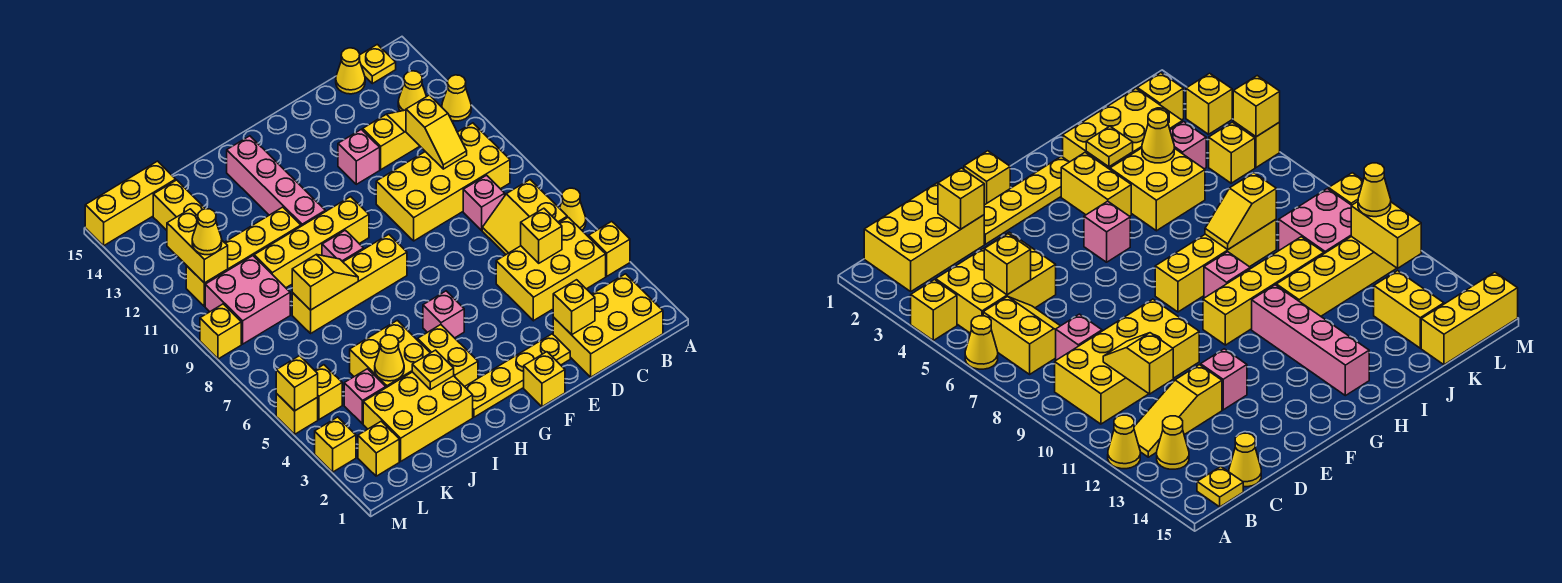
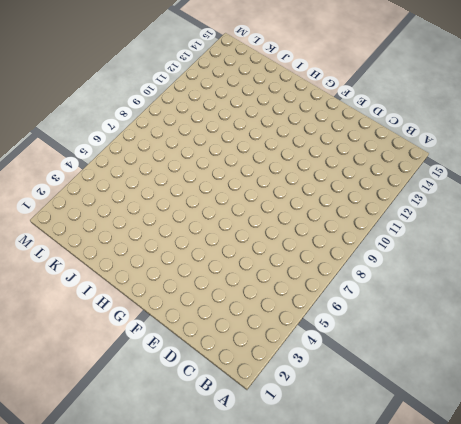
none -> yellow brick A4 level 1
none -> yellow cone A6 level 1
none -> yellow cone A12 level 1
none -> yellow brick B1:D2 level 1

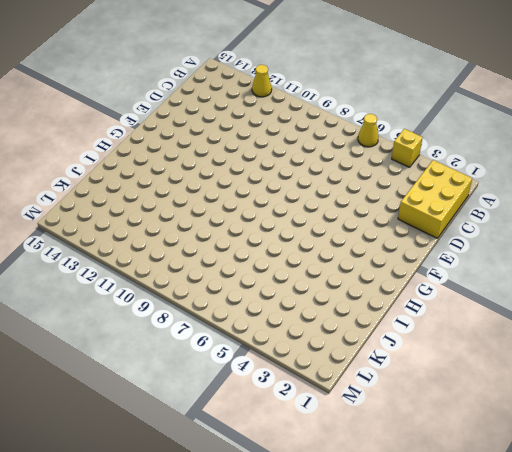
none -> yellow brick B4:D5 level 1
none -> yellow slope B6:C7 level 1 top B
none -> yellow brick B9:E10 level 1
none -> yellow slope B12:D12 level 1 top D

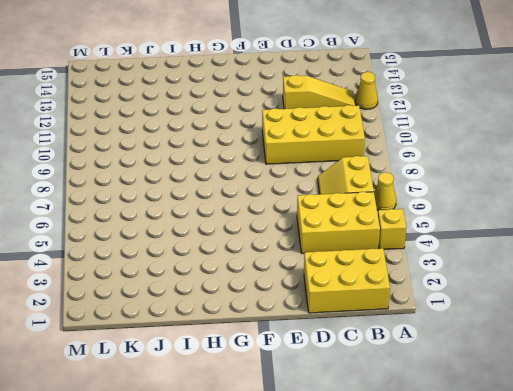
none -> yellow cone B13 level 1
none -> yellow plate B15 level 1
none -> pink brick C8 level 1
none -> yellow cone C15 level 1

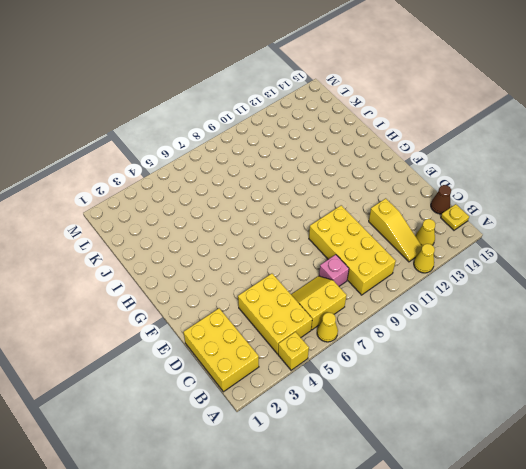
brown cone C15 level 1 -> yellow cone C15 level 1
none -> yellow plate E2:H2 level 1
none -> pink brick E12 level 1
none -> yellow brick F1 level 1
none -> pink brick G5 level 1

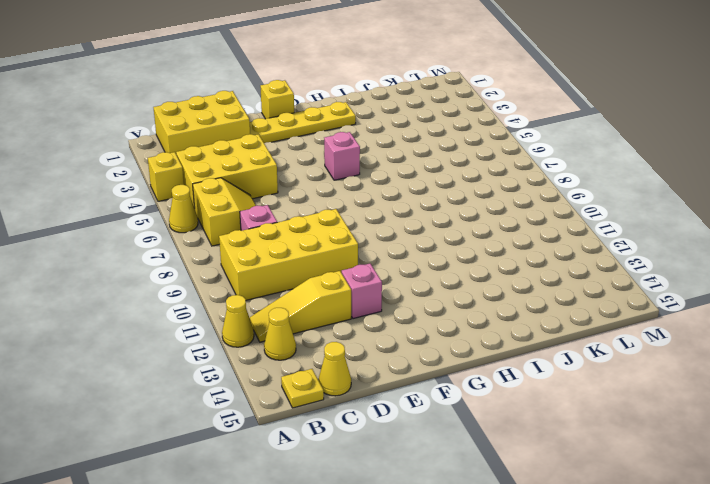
none -> yellow brick G8:J8 level 1
none -> yellow brick G10:J10 level 1
none -> yellow brick H3:H4 level 1
none -> pink brick H9 level 1

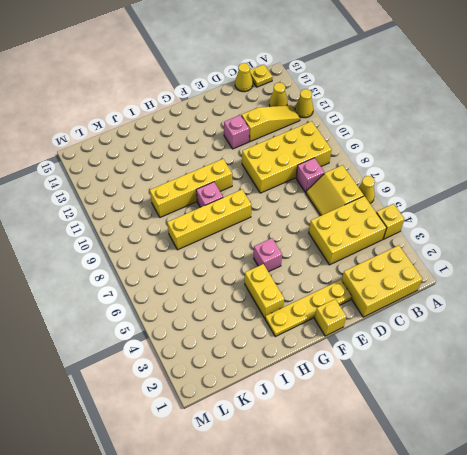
none -> pink brick H11:H14 level 1
none -> yellow brick I2:K3 level 1
none -> yellow brick I4:J5 level 1
none -> yellow brick I11:L11 level 1

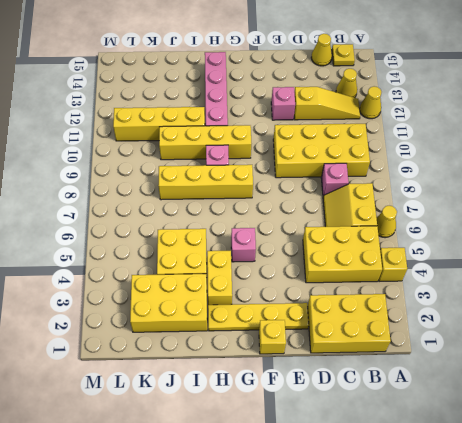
none -> pink brick K4 level 1
none -> pink brick K9:L10 level 1
none -> yellow brick K13:K14 level 1
none -> yellow brick K15:M15 level 1

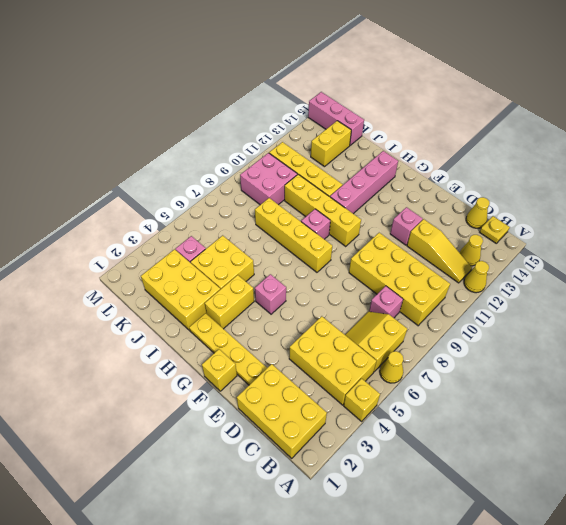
pink brick K15:M15 level 1 -> yellow brick K15:M15 level 1
none -> yellow brick L2 level 1
none -> yellow brick L5 level 1
none -> yellow brick M3 level 1
none -> yellow brick M5 level 1

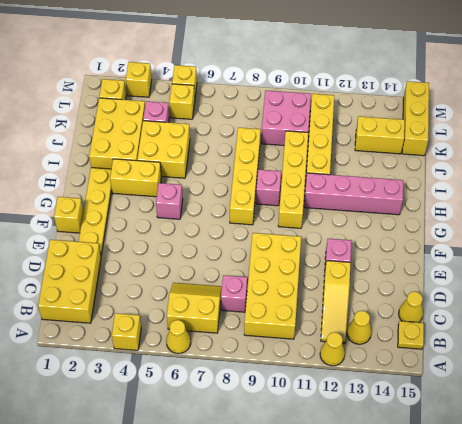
none -> yellow brick B4:D5 level 1
none -> yellow brick M9 level 1
none -> yellow brick C5 level 2
none -> yellow slope C10:C11 level 2 top 11

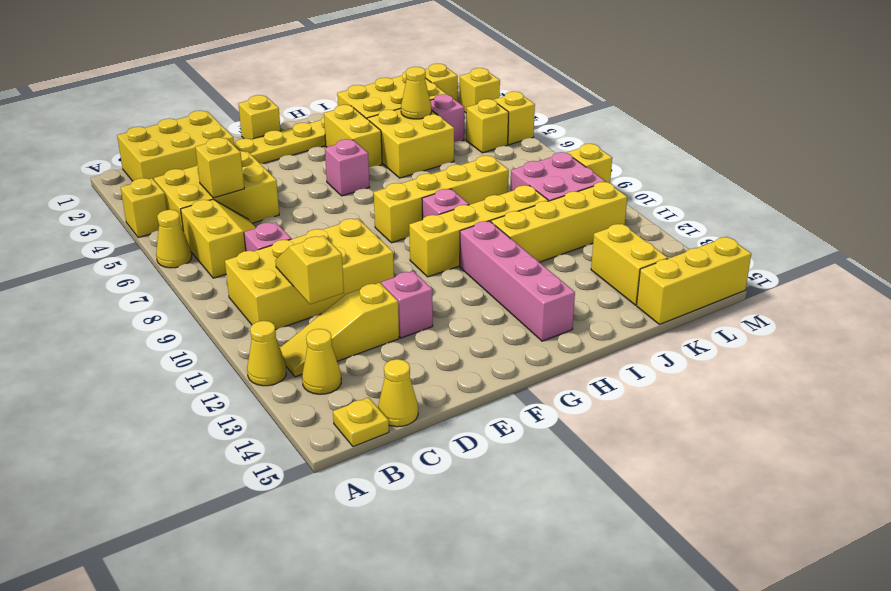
none -> yellow brick D2 level 2
none -> yellow plate I3 level 2
none -> yellow slope I8:J8 level 2 top J
none -> yellow brick L11:L12 level 2

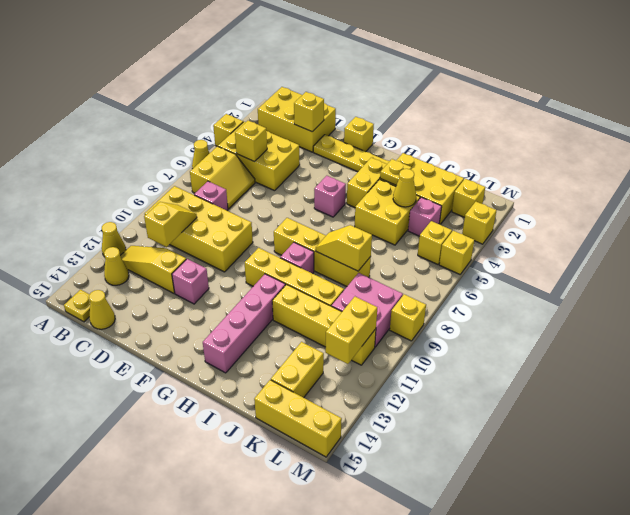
none -> yellow brick M5 level 2
none -> yellow cone L11 level 3

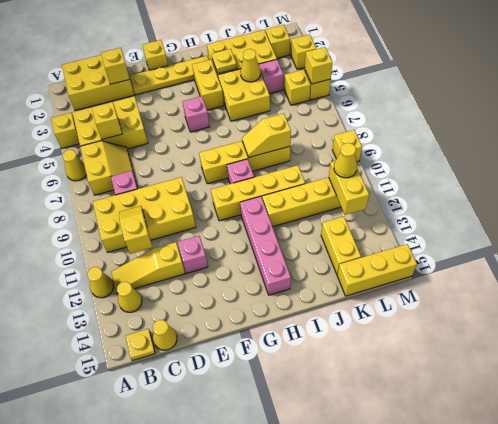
none -> pink brick K9:L10 level 1

